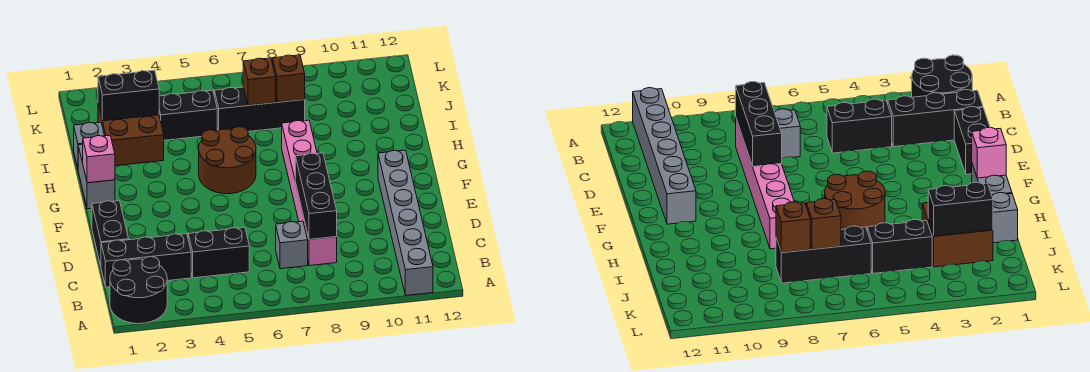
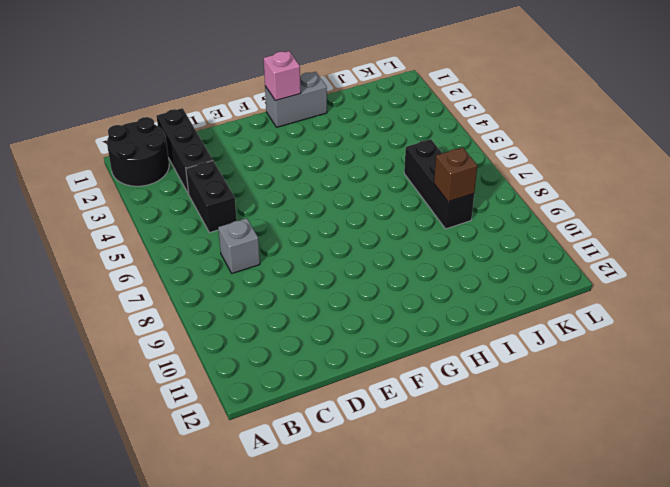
none -> grey brick A11:F11 level 1
none -> pink brick C8:H8 level 1
none -> black brick D1:E1 level 1

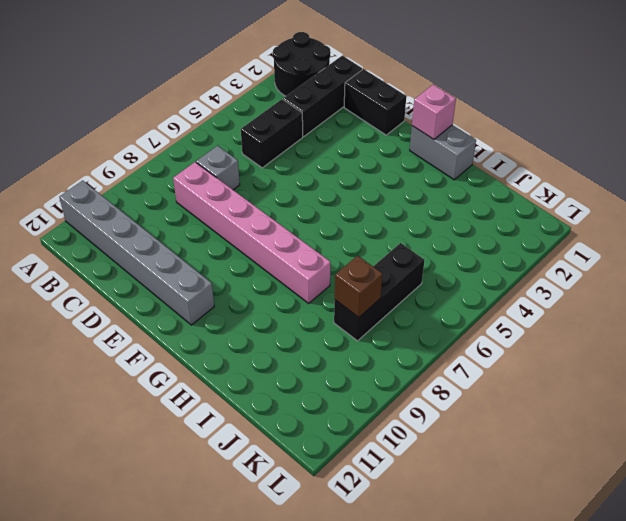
none -> brown round brick G5:H6 level 1
none -> grey brick I1 level 1
none -> brown brick I2:J3 level 1

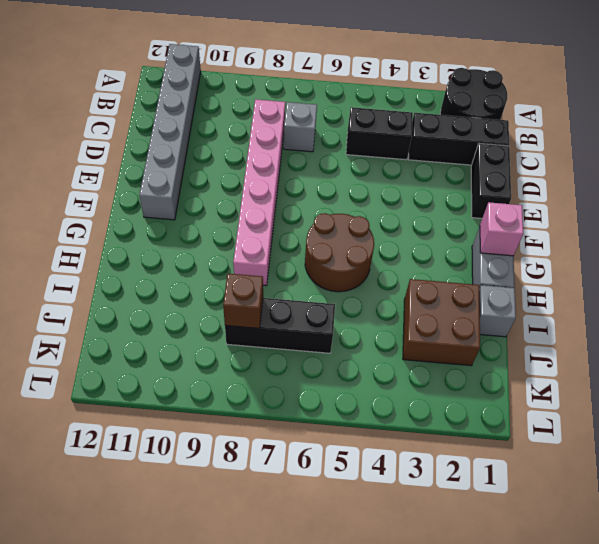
none -> black brick J4:J5 level 1
none -> black brick C8:E8 level 2
none -> black brick J2:J3 level 2

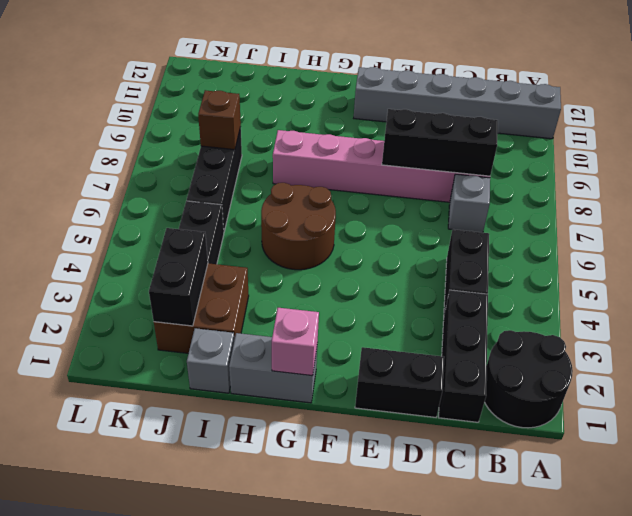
none -> brown brick J7 level 2

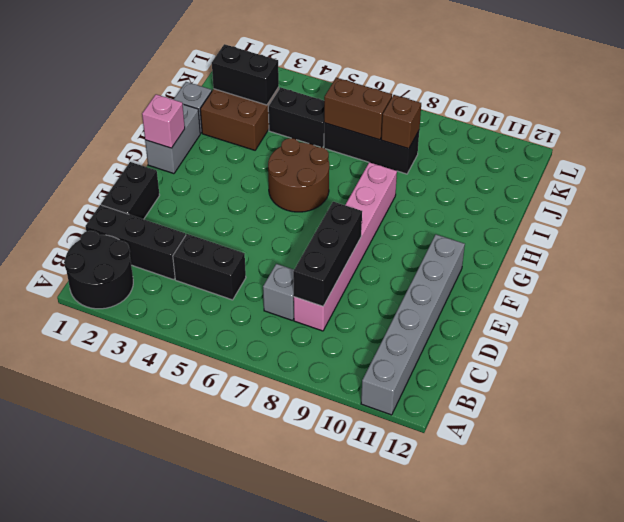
brown brick J6:J7 level 2 -> brown brick J7 level 2

